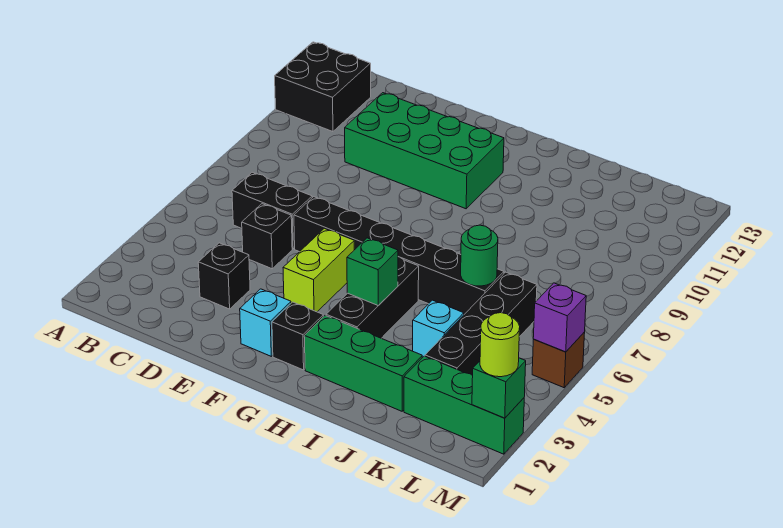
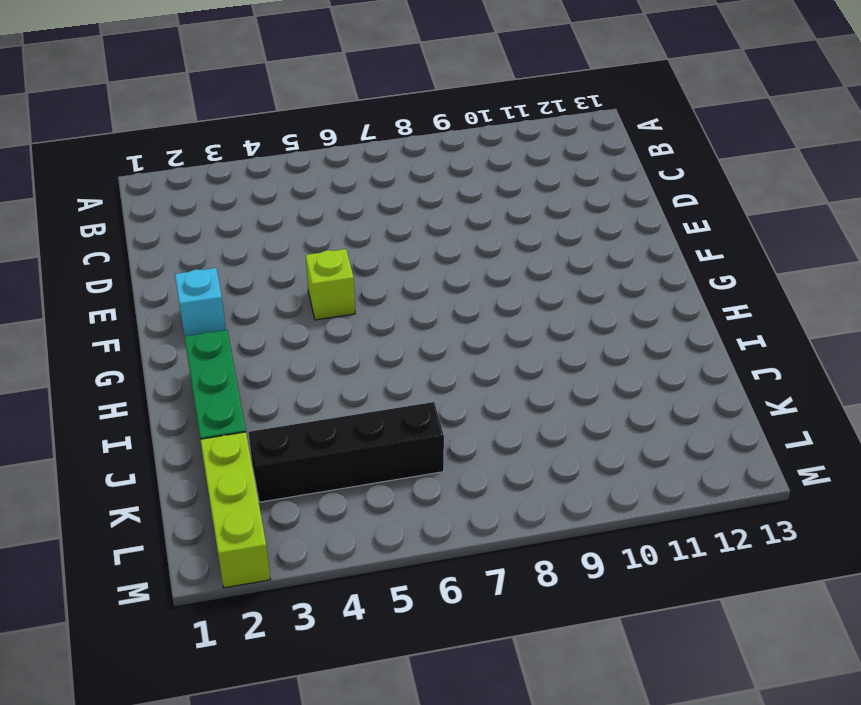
lime brick F5 level 1 -> lime brick F4:F5 level 1
lime brick K2:M2 level 1 -> green brick K2:M2 level 1
none -> black brick A11:B12 level 1
none -> black brick C6:D6 level 1
none -> black brick D3 level 1

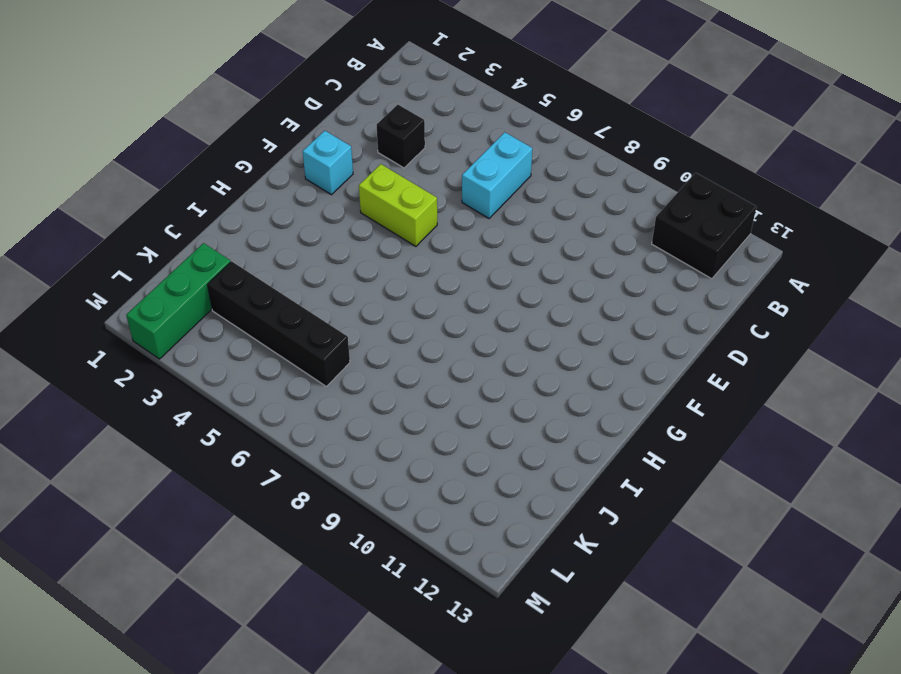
cyan brick C6:D6 level 1 -> black brick C6:D6 level 1
none -> black brick D5 level 1
none -> green brick D10:G11 level 1
none -> black brick E6:J6 level 1

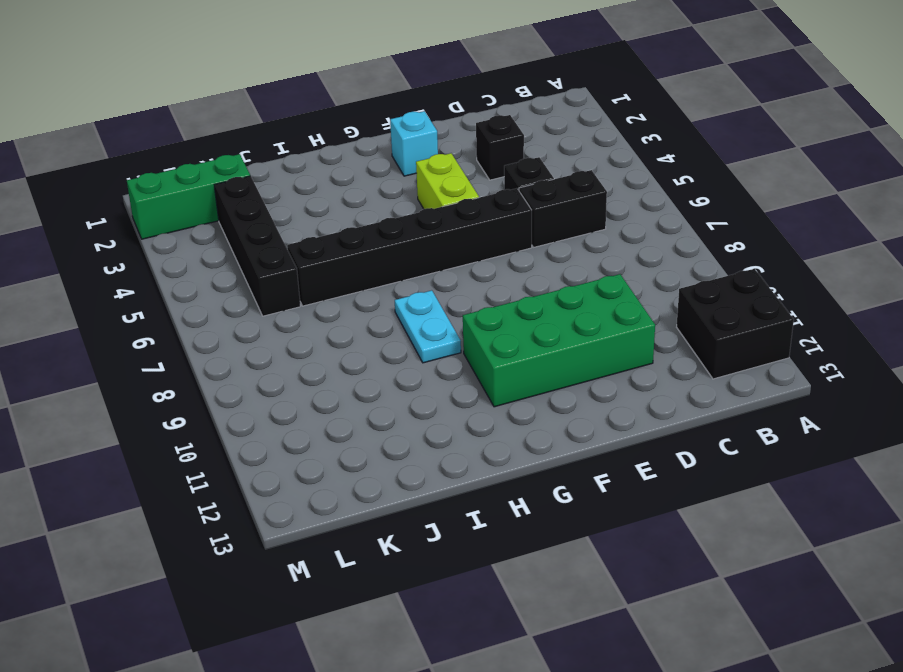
cyan plate H8:H9 level 1 -> none
none -> black brick G2 level 1
none -> green brick H2:J2 level 1
none -> black brick H3:H5 level 1

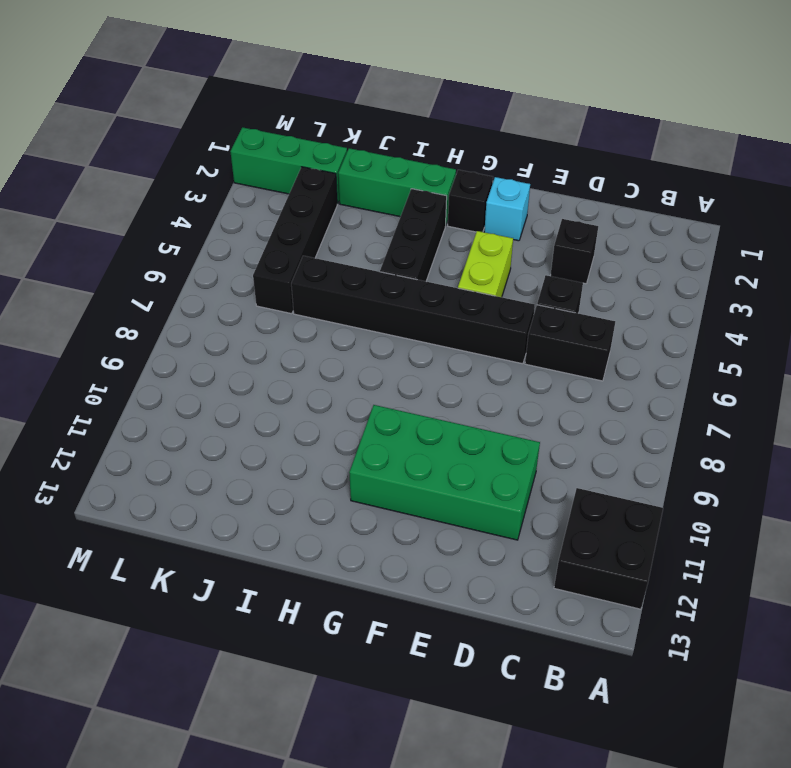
none -> cyan brick J4 level 1
none -> brown brick M5 level 1
none -> green brick H4 level 2

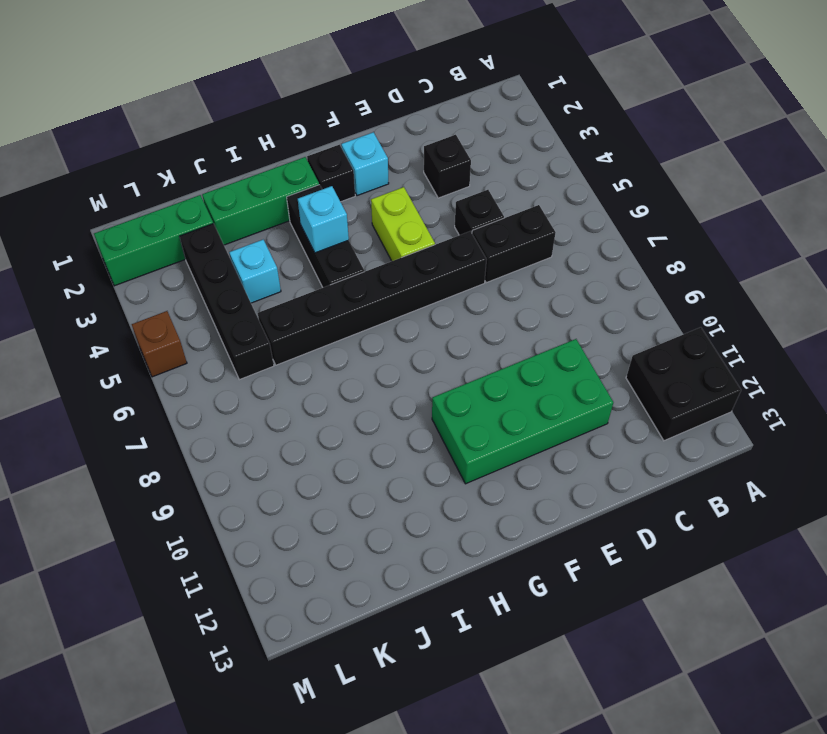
cyan brick H4 level 2 -> green brick H4 level 2
none -> green round brick J6 level 2
none -> green brick M2 level 2
none -> purple brick M5 level 2

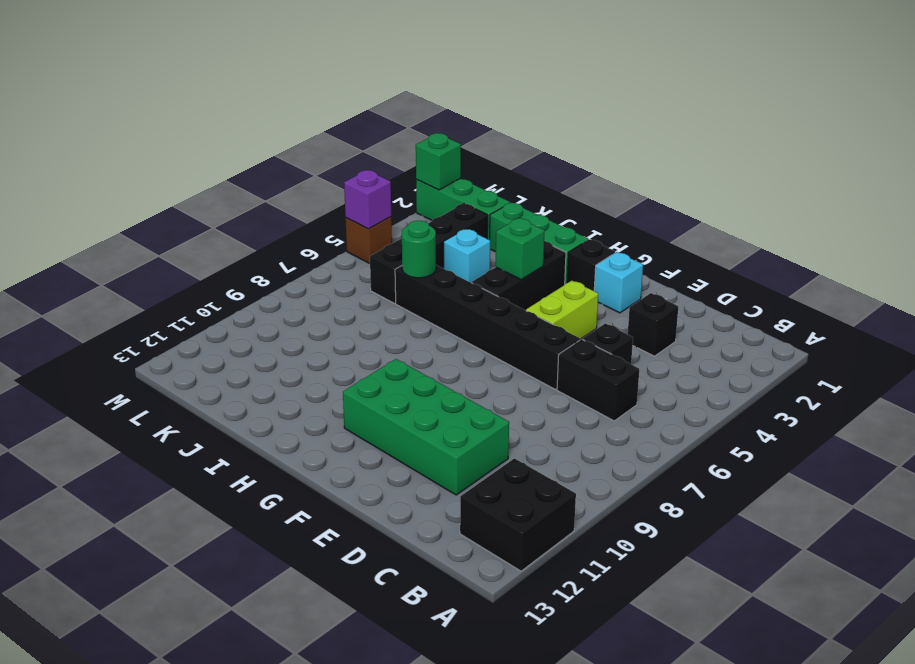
none -> lime round brick M2 level 3

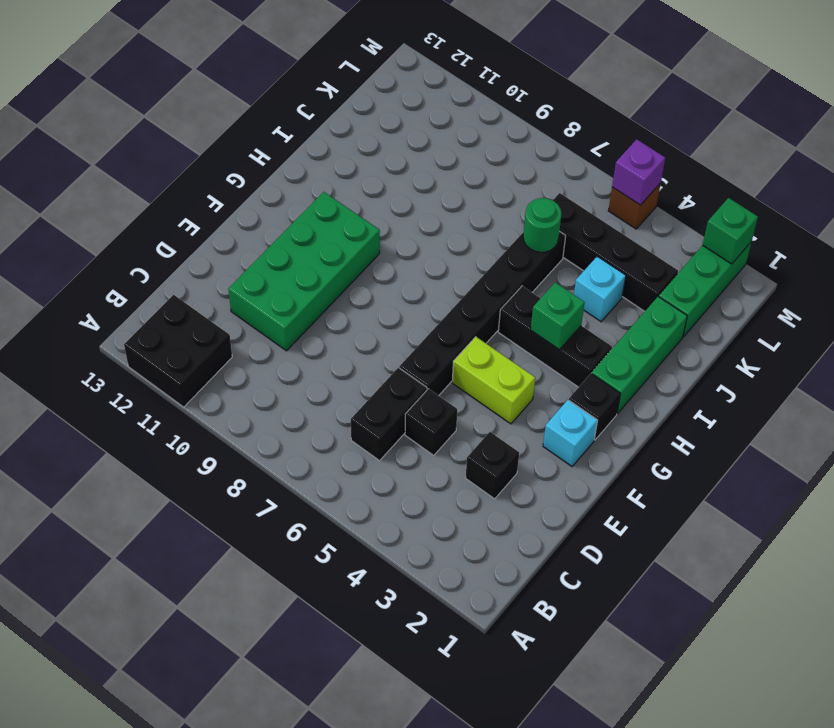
none -> lime round brick M2 level 3

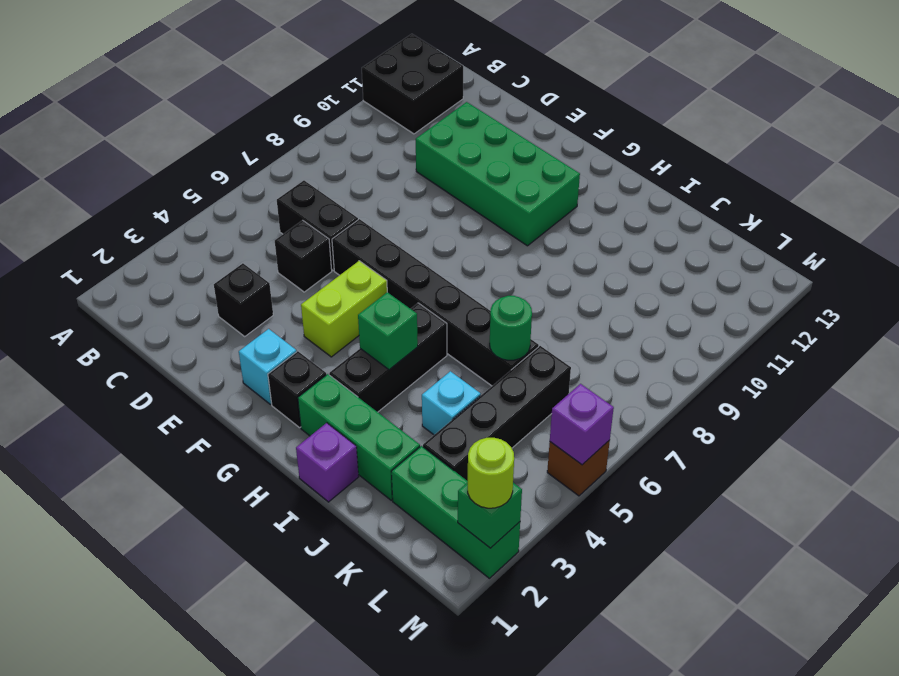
purple brick I1 level 1 -> none

